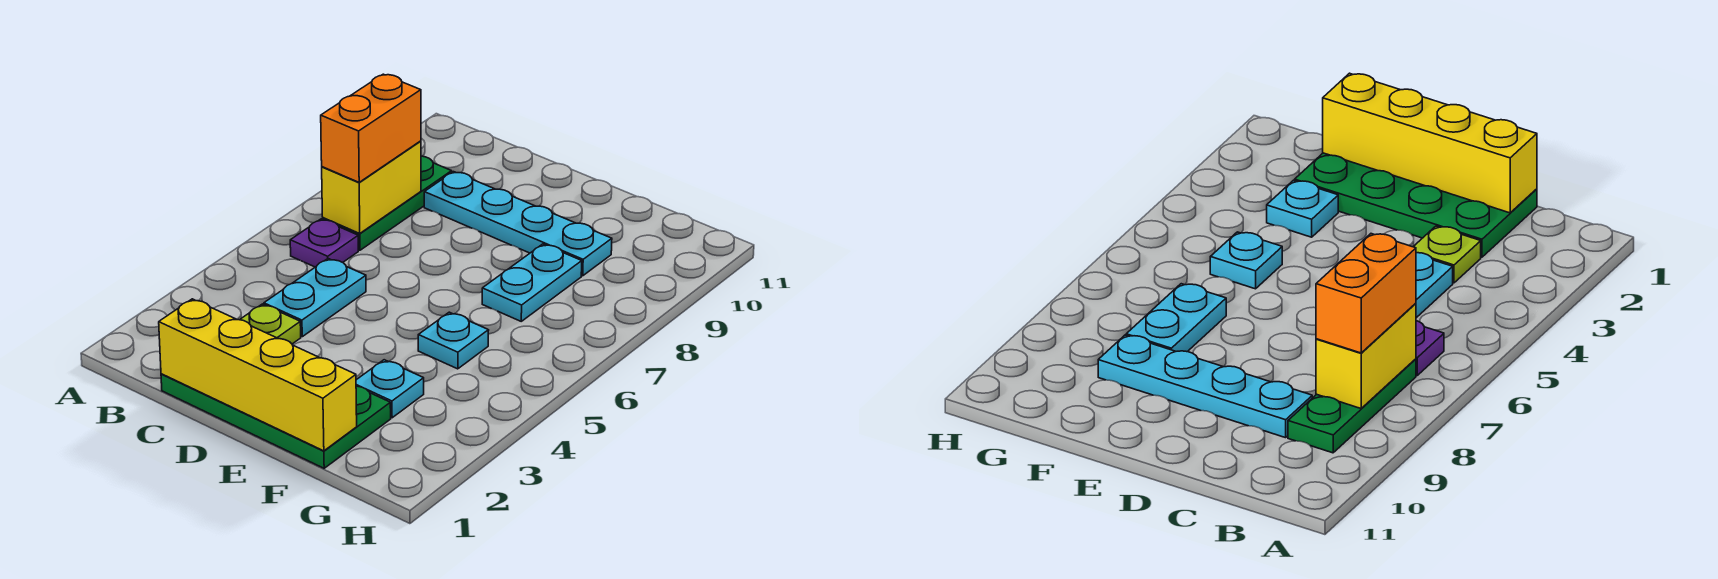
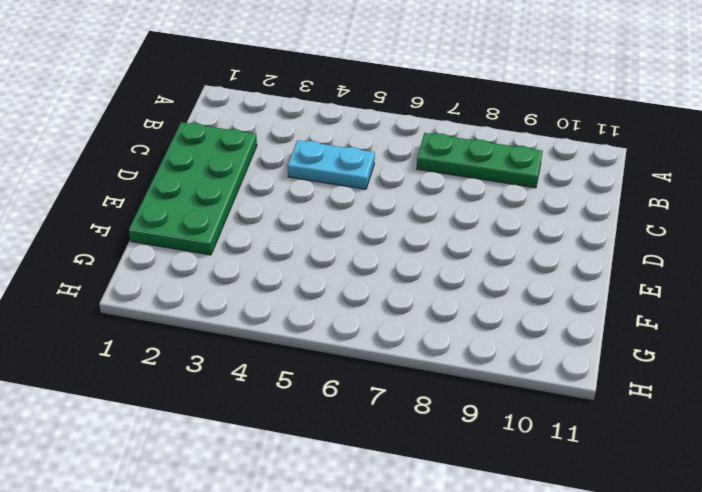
none -> purple plate B6 level 1
none -> lime plate C3 level 1
none -> cyan plate C9:F9 level 1

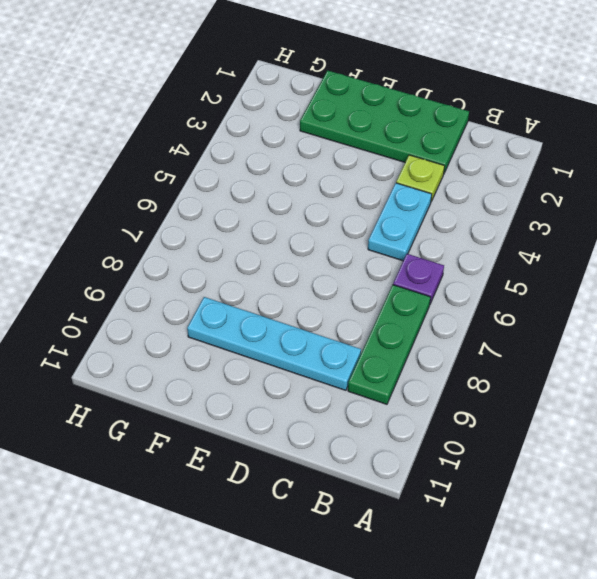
none -> cyan plate F3 level 1
none -> cyan plate F5 level 1
none -> cyan plate F7:F8 level 1

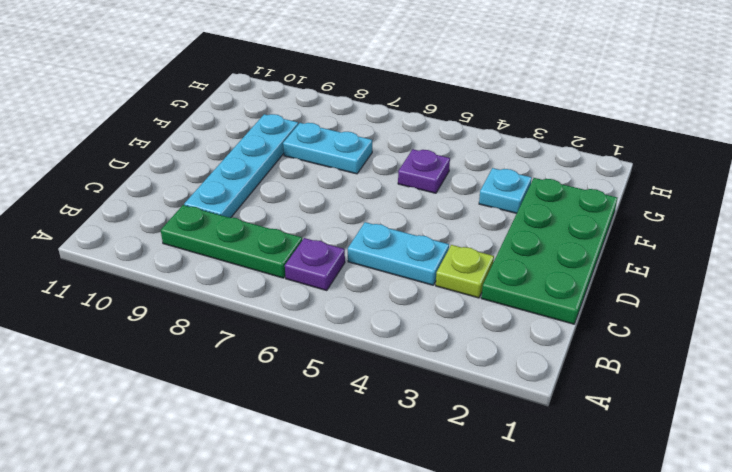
purple plate F5 level 1 -> cyan plate F5 level 1
none -> yellow brick B7:B8 level 2
none -> yellow brick C1:F1 level 2
none -> orange brick B7:B8 level 3

